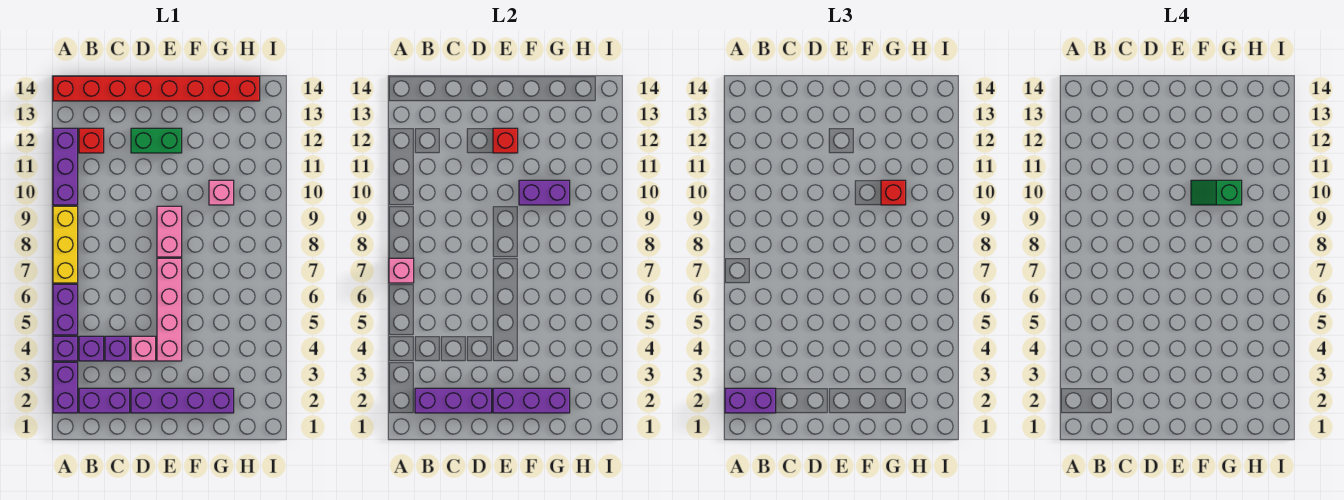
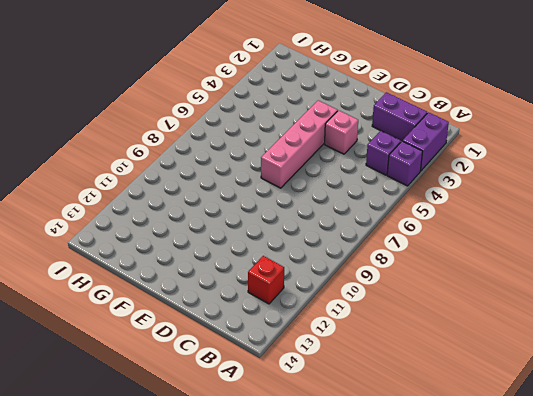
none -> purple brick A5:A6 level 1
none -> yellow brick A7:A9 level 1
none -> purple brick A10:A12 level 1

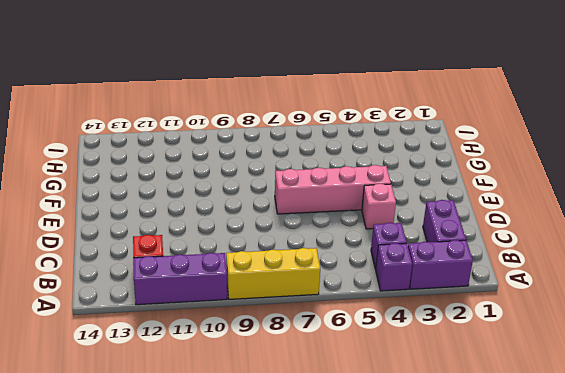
none -> purple brick A5:A6 level 1
none -> red brick A14:H14 level 1
none -> purple brick C4 level 1

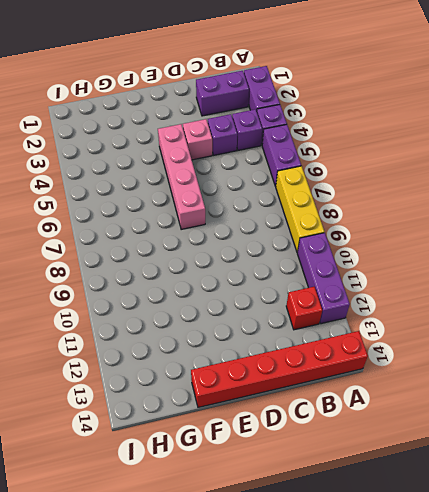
red brick A14:F14 level 1 -> red brick A14:H14 level 1
none -> purple brick D2:G2 level 1
none -> green brick D12:E12 level 1
none -> pink brick E8:E9 level 1

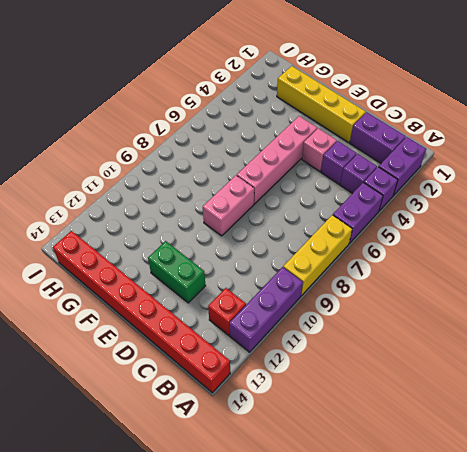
yellow brick D2:G2 level 1 -> purple brick D2:G2 level 1
none -> pink brick G10 level 1
none -> pink brick A7 level 2
none -> purple brick B2:D2 level 2

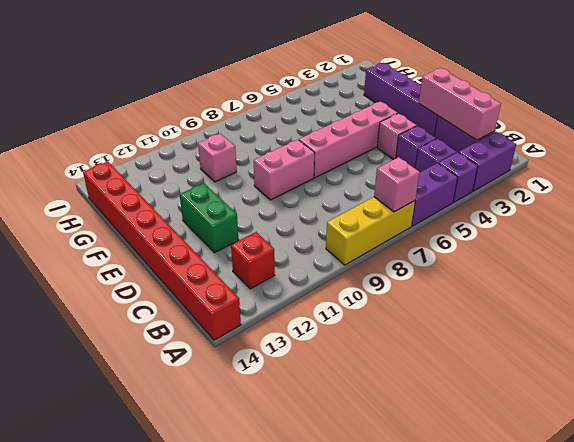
pink brick B2:D2 level 2 -> purple brick B2:D2 level 2
none -> purple brick A10:A12 level 1
none -> purple brick E2:G2 level 2
none -> red brick E12 level 2

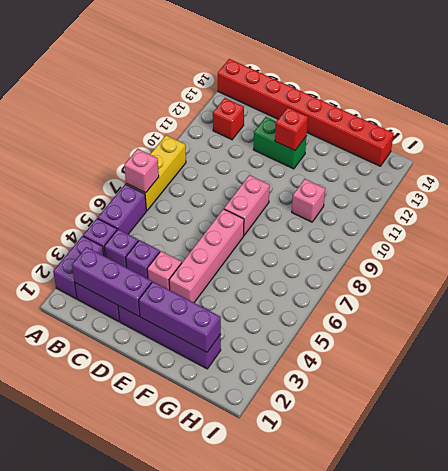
none -> purple brick A10:A12 level 1
none -> purple brick F10:G10 level 2
none -> purple brick A2:B2 level 3

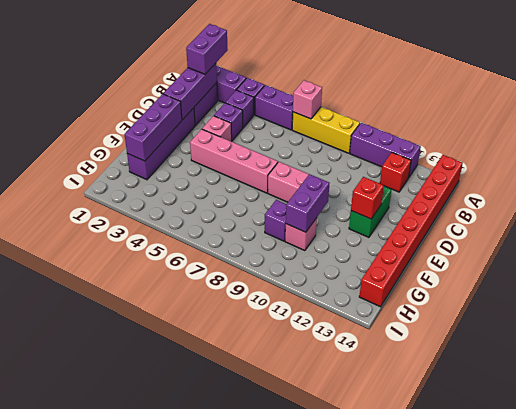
purple brick G9 level 1 -> none
none -> red brick G10 level 3
none -> green slope F10:G10 level 4 top G

